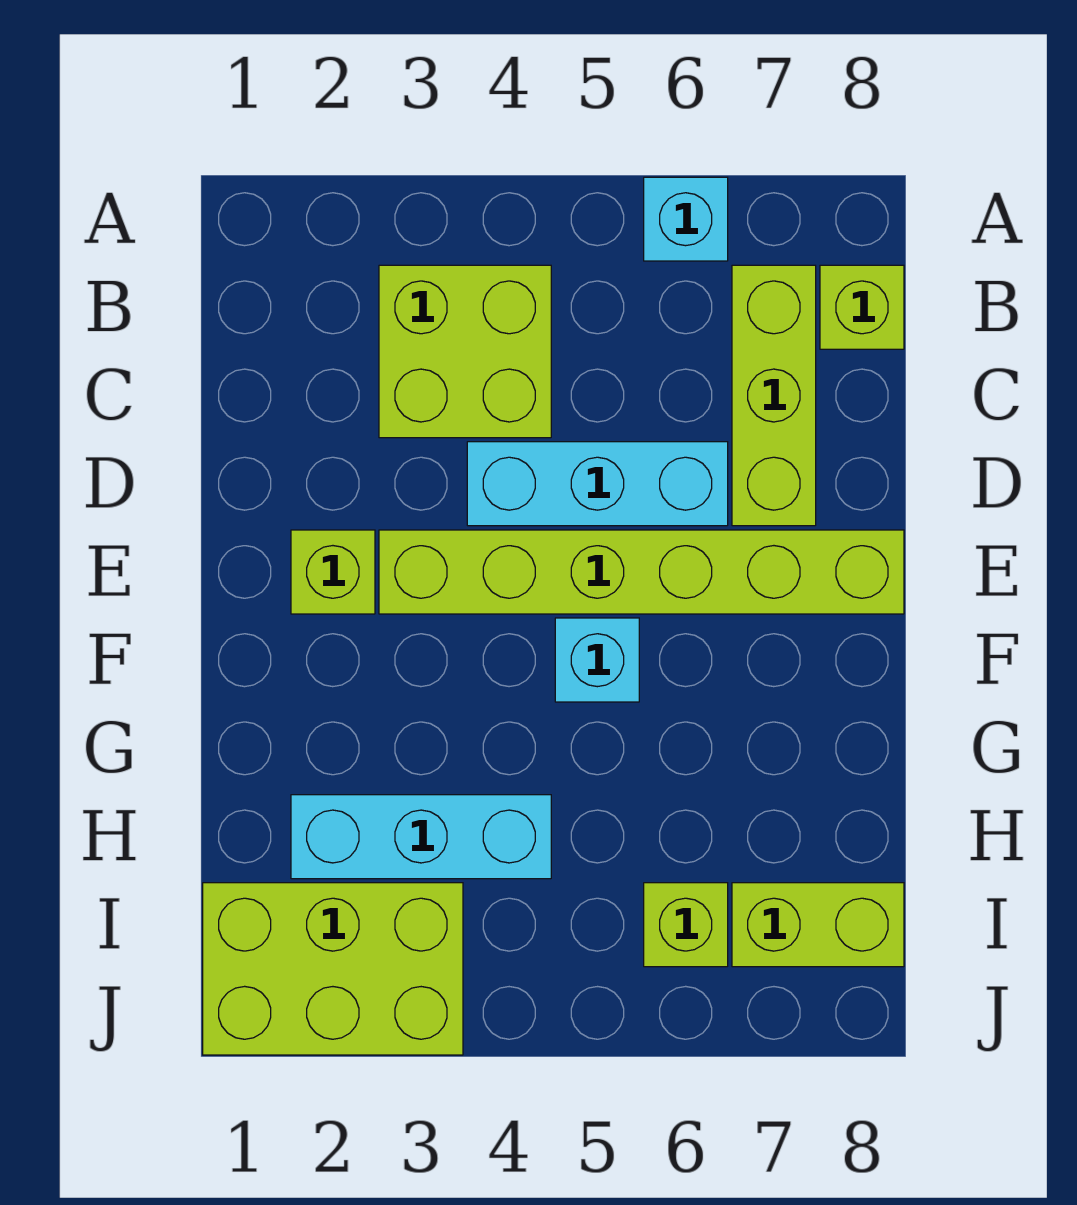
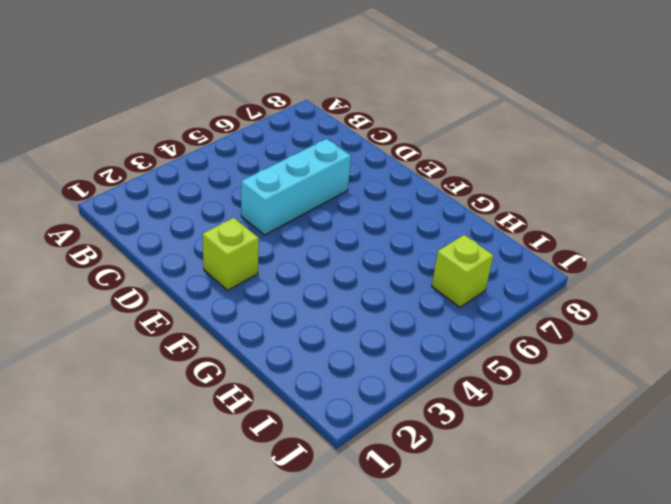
none -> cyan brick A6 level 1
none -> lime brick B3:C4 level 1
none -> lime brick B7:D7 level 1

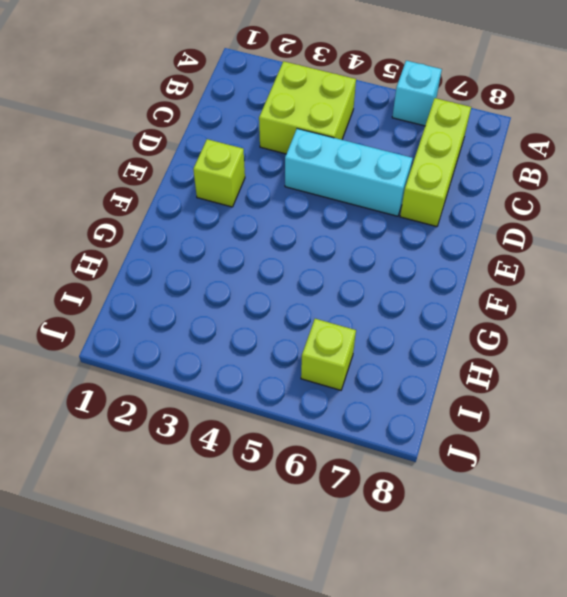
none -> lime brick B8 level 1
none -> lime brick E3:E8 level 1
none -> cyan brick F5 level 1

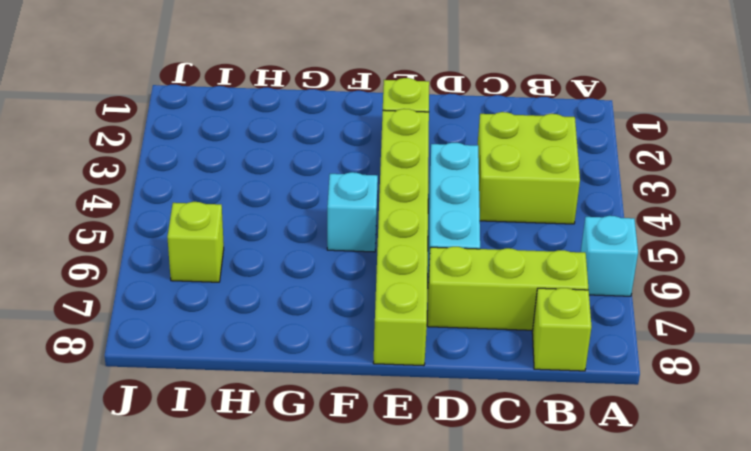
none -> cyan brick H2:H4 level 1
none -> lime brick I1:J3 level 1
none -> lime brick I7:I8 level 1

